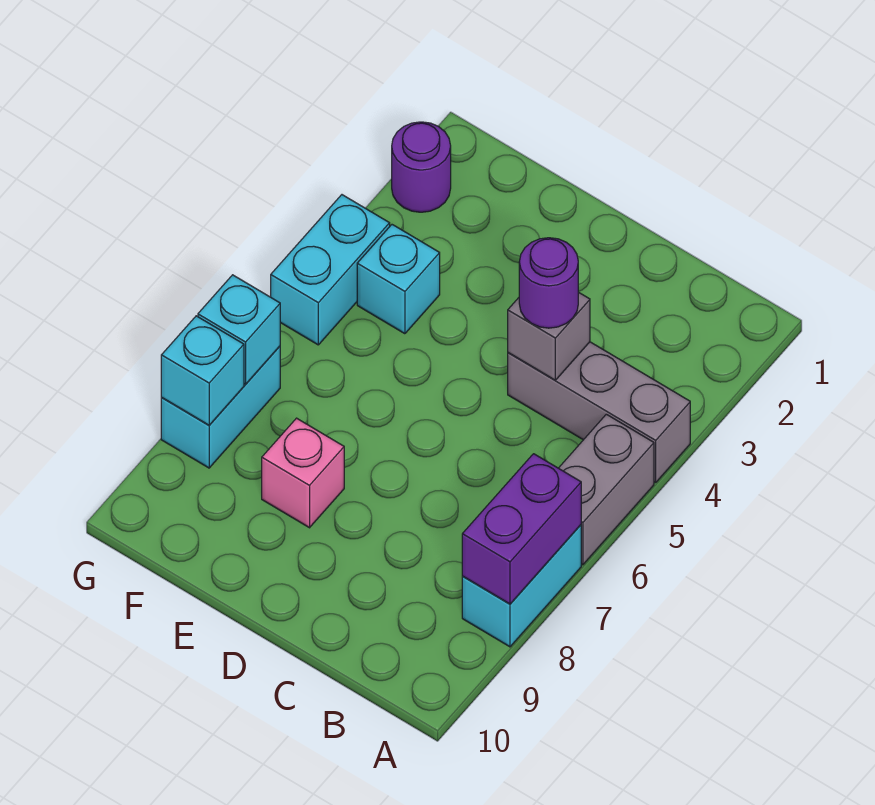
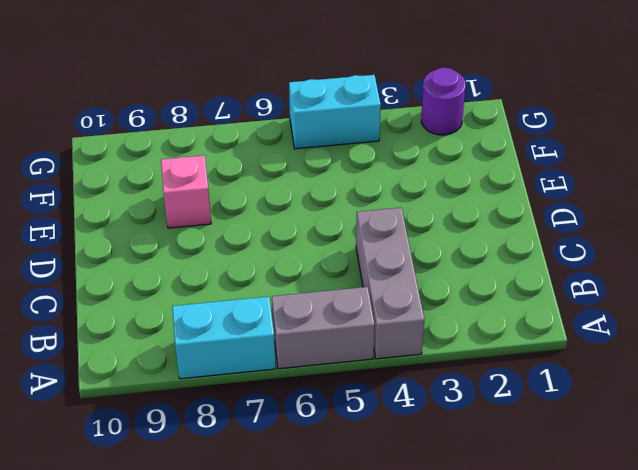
none -> cyan brick F4 level 1
none -> cyan brick G7:G8 level 1
none -> purple brick A7:A8 level 2

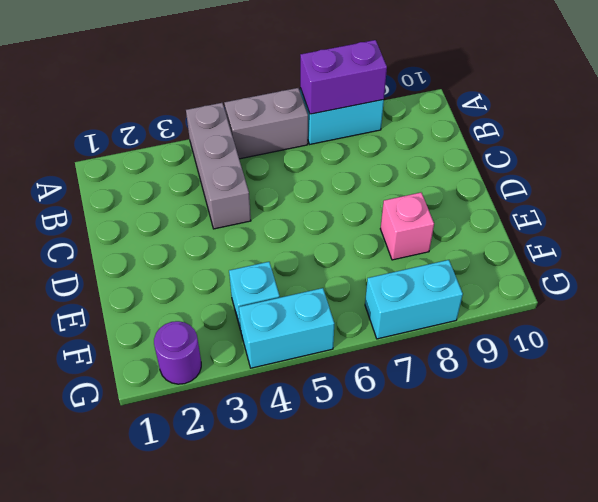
none -> grey brick C4 level 2
none -> cyan brick G7 level 2
none -> cyan brick G8 level 2

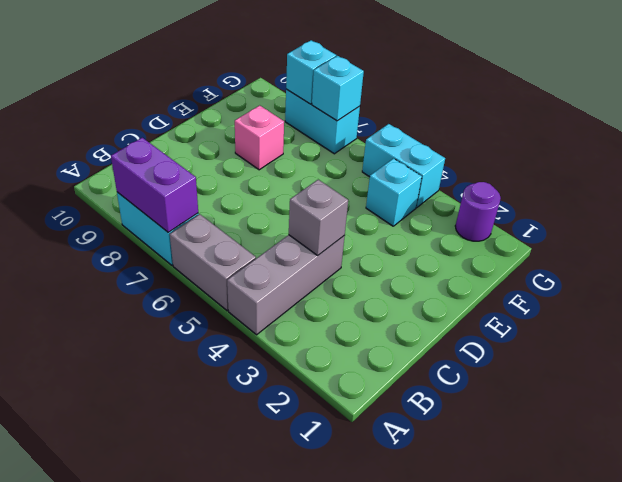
none -> purple round brick C4 level 3

